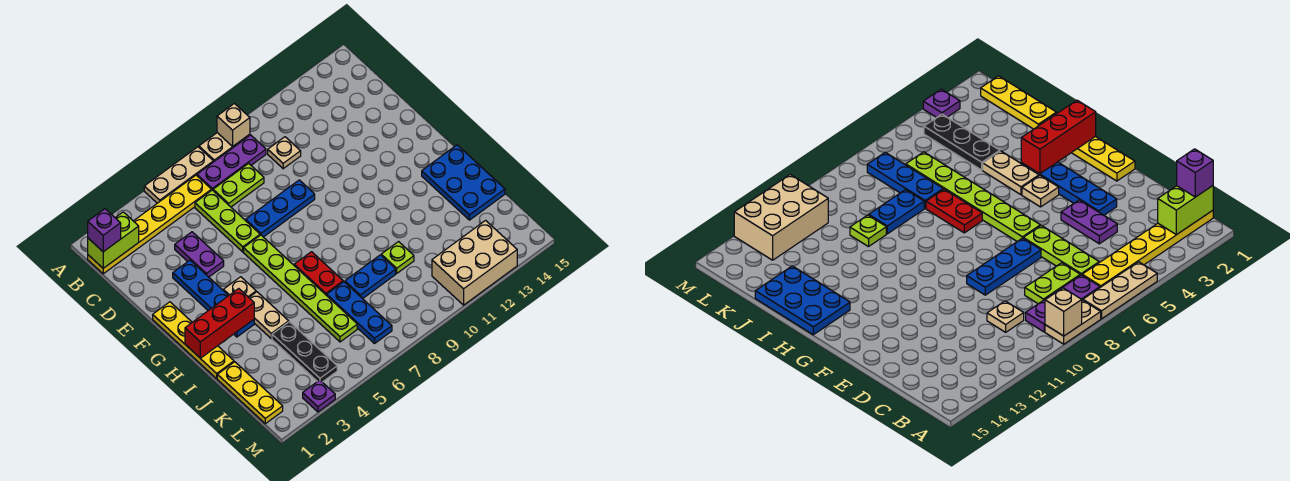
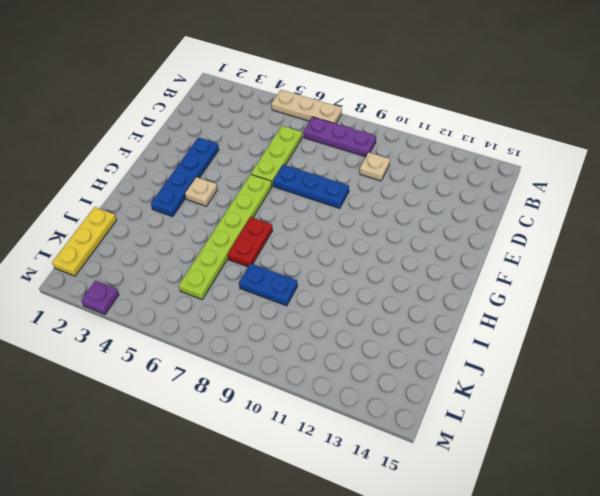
none -> tan plate A8:A9 level 1
none -> yellow plate B1:B6 level 1
none -> lime plate C7:C8 level 1

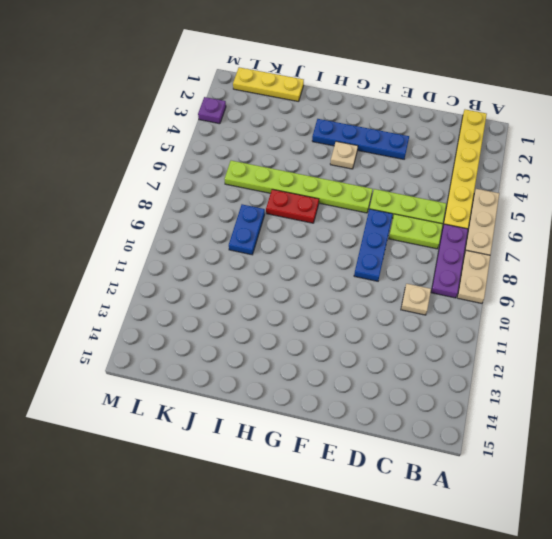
lime plate C7:D7 level 1 -> lime plate C7:C8 level 1
none -> purple plate D4:E4 level 1
none -> yellow plate F1:I1 level 1
none -> tan plate H4:I4 level 1

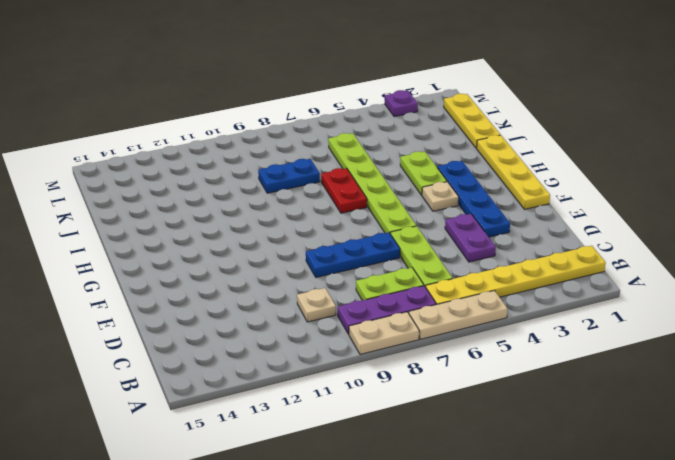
lime plate H4:I4 level 1 -> tan plate H4:I4 level 1
none -> blue plate H14:J15 level 1
none -> black plate J4:L4 level 1
none -> blue plate J7:L7 level 1

